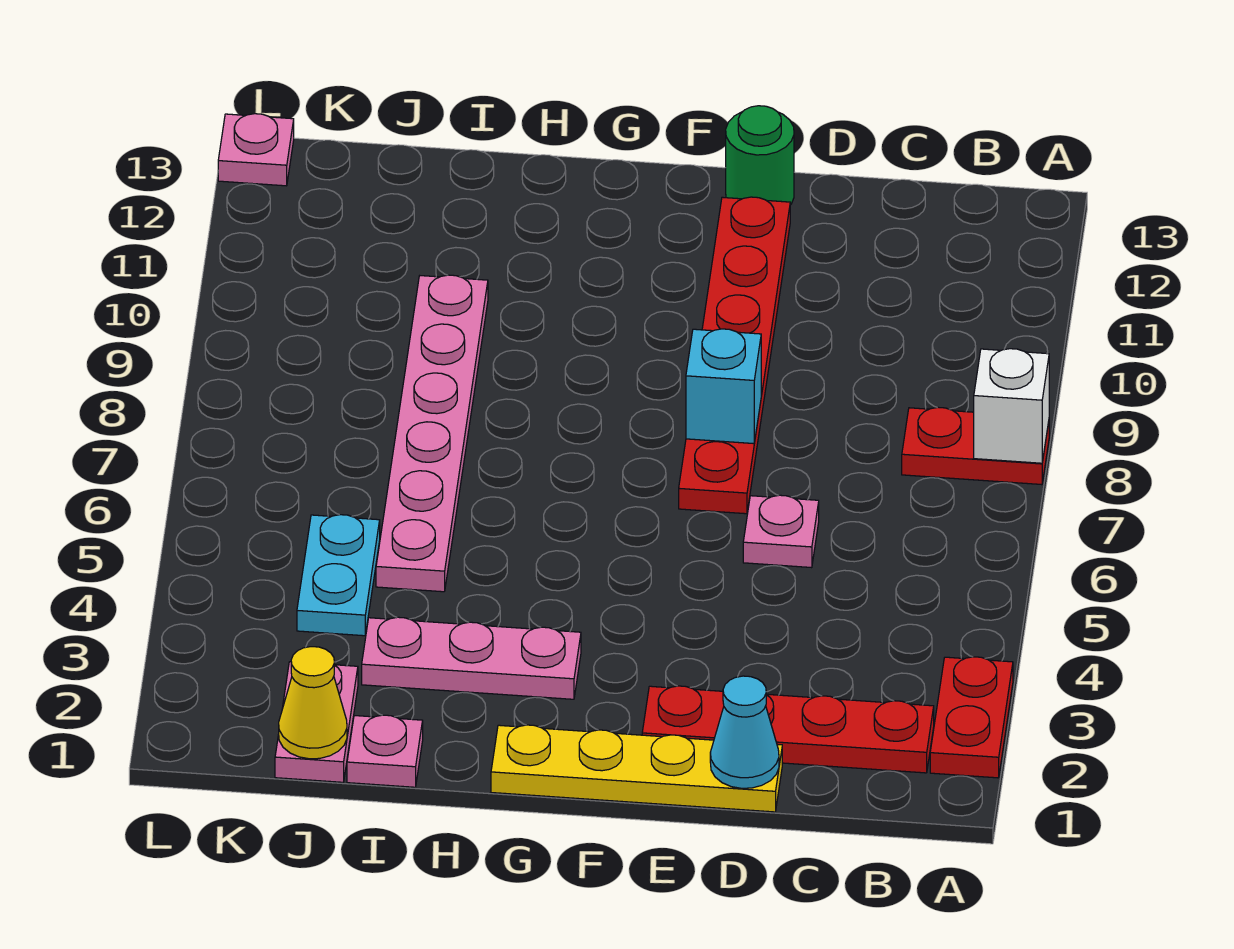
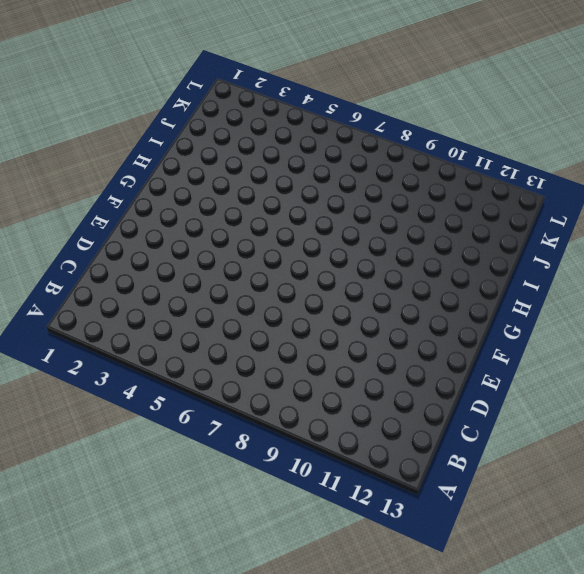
none -> red plate A2:A3 level 1
none -> red plate A8:B8 level 1
none -> red plate B2:E2 level 1

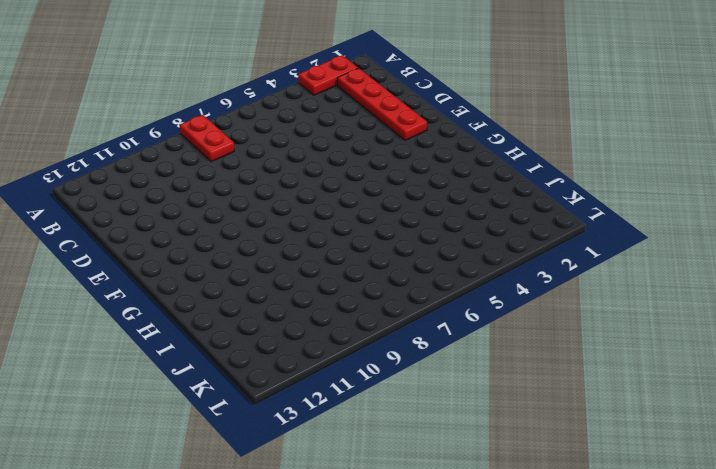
none -> yellow plate D1:G1 level 1
none -> pink plate D6 level 1
none -> red plate E7:E12 level 1

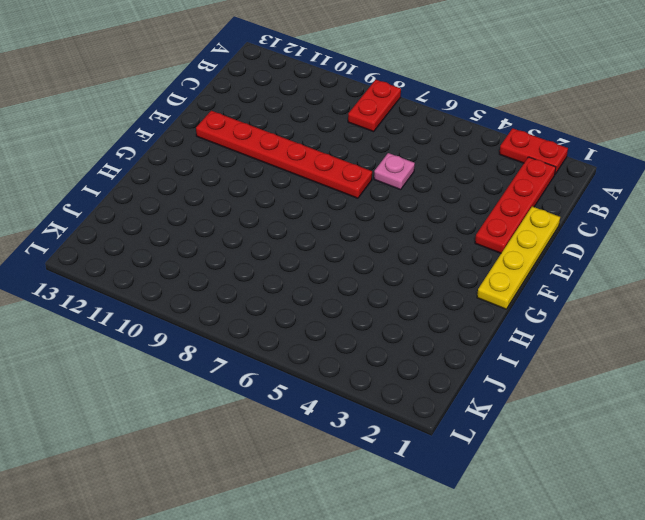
none -> green round brick E13 level 1
none -> pink plate G3:I3 level 1
none -> pink plate I1 level 1

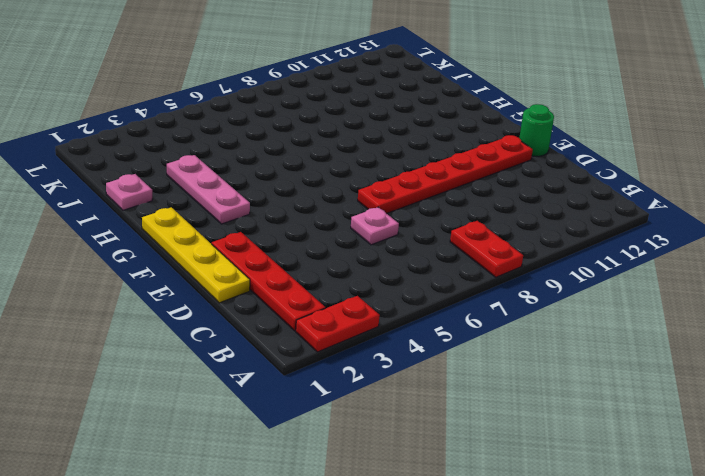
none -> pink plate I5:I10 level 1
none -> pink plate J1:J2 level 1
none -> cyan plate J4:J5 level 1

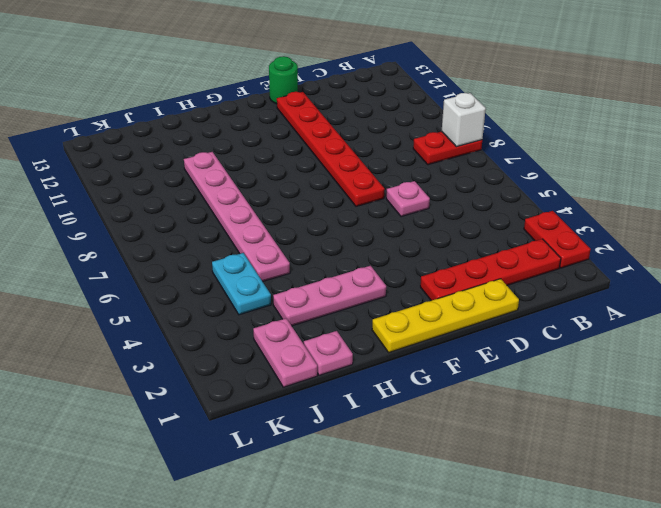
none -> pink plate L13 level 1
none -> cyan cone D1 level 2
none -> cyan brick E8 level 2

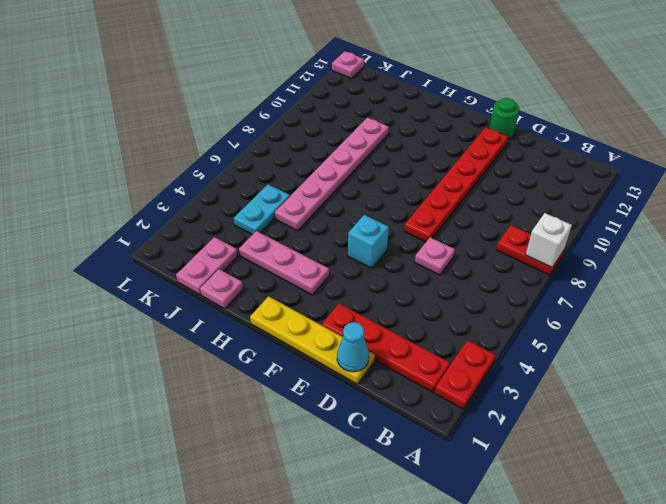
cyan brick F5 level 1 -> cyan brick E8 level 2
none -> yellow cone J1 level 2

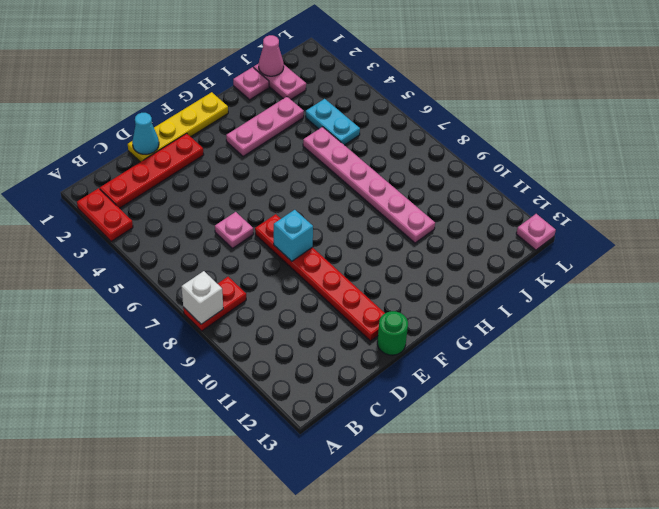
pink cone J1 level 2 -> yellow cone J1 level 2

